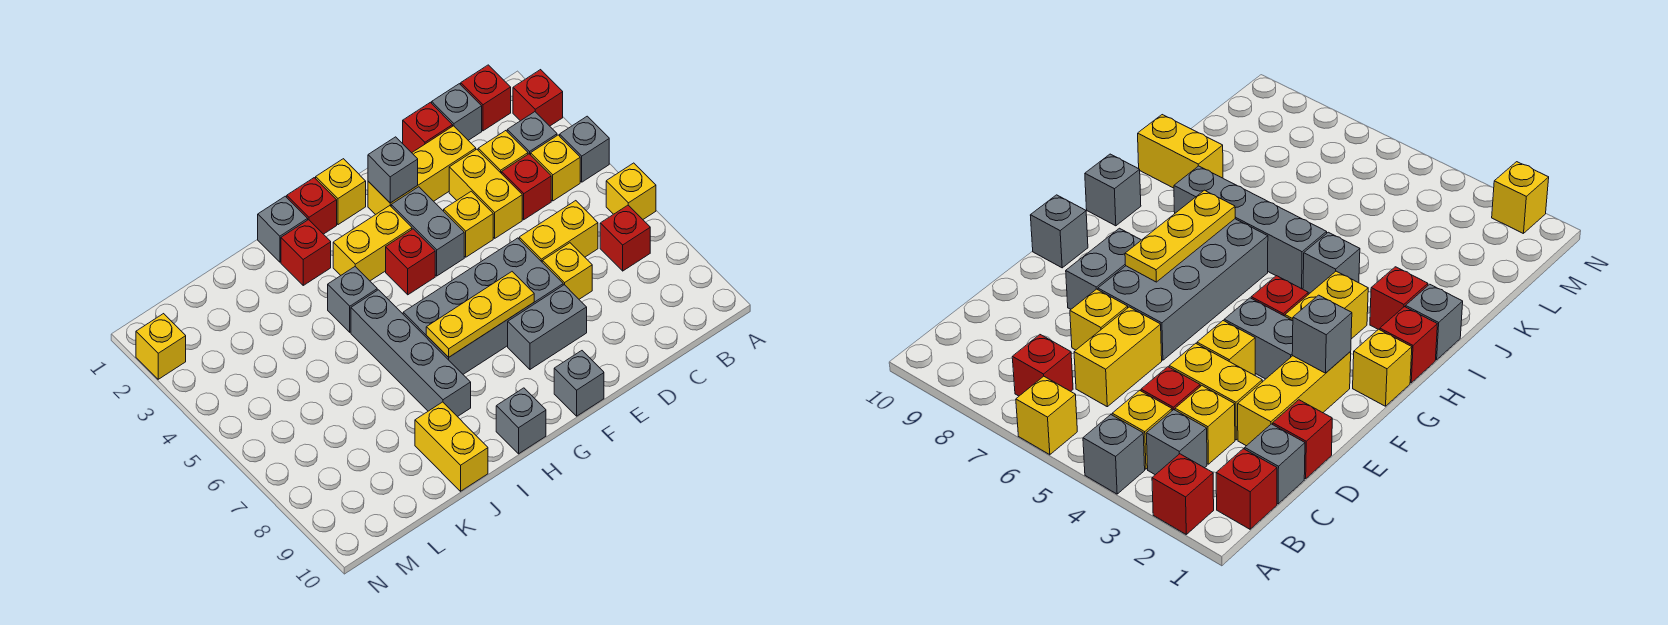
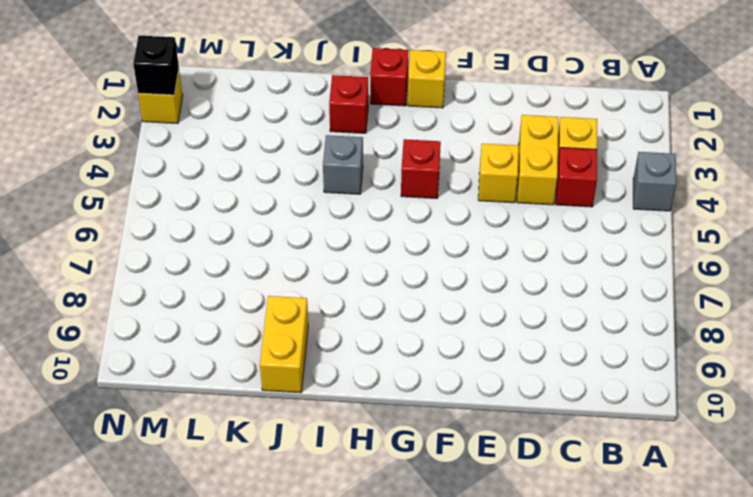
black brick N2 level 2 -> none
none -> red brick A2 level 1
none -> yellow brick A6 level 1
none -> red brick B1 level 1
none -> grey brick B3 level 1

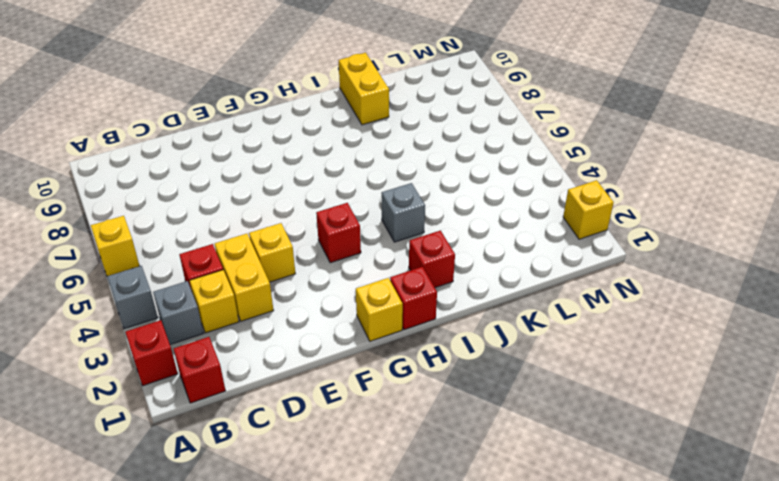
none -> yellow brick B4 level 1
none -> red brick B7 level 1
none -> grey brick C1 level 1
none -> yellow brick C6:D6 level 1

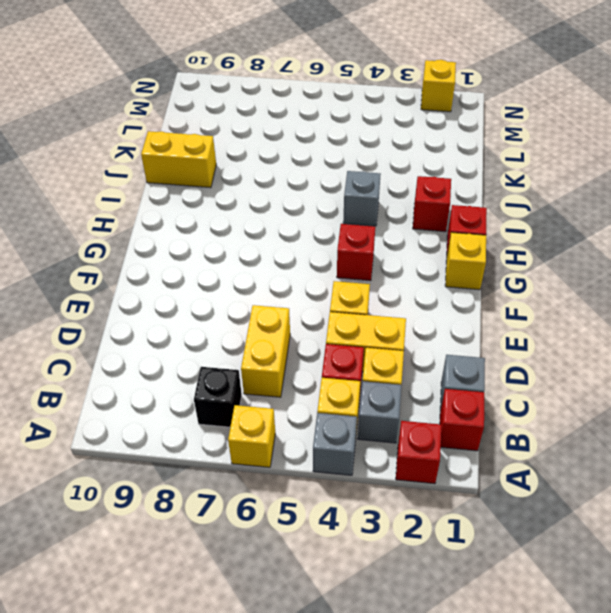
black brick B7 level 1 -> red brick B7 level 1
none -> red brick D1 level 1
none -> yellow brick D2:F2 level 1
none -> yellow brick D7 level 1
none -> grey brick E6:H7 level 1

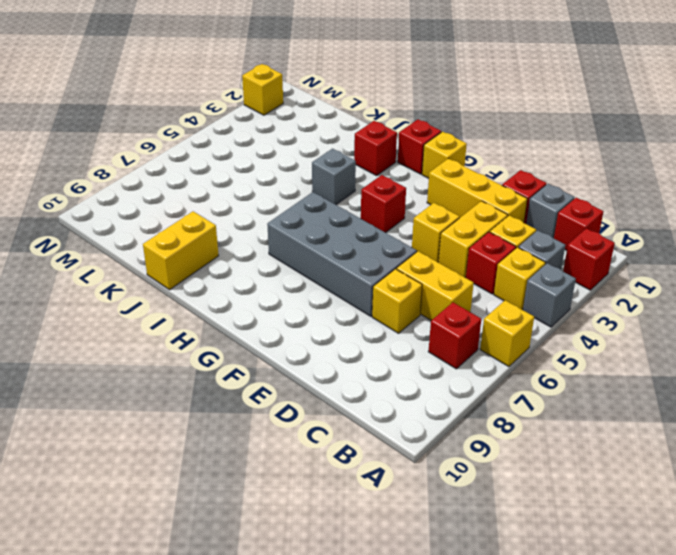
none -> grey brick E8:F8 level 1
none -> grey brick F3:F4 level 1
none -> grey brick F10 level 1
none -> yellow brick G3:H3 level 1

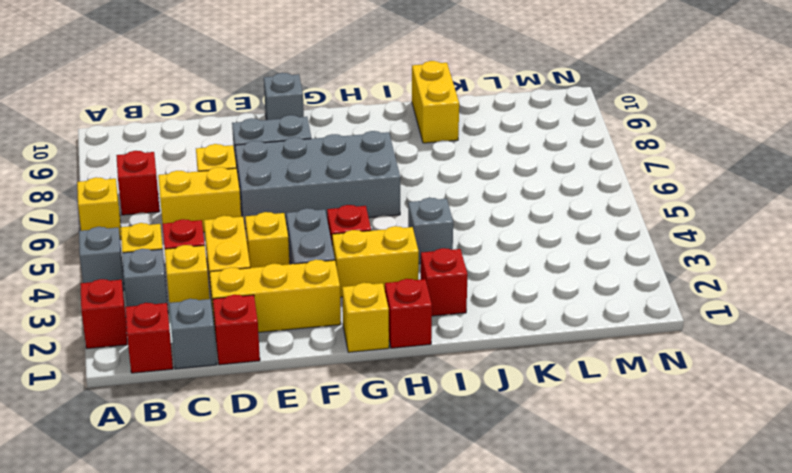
none -> grey brick H10 level 1
none -> grey brick I1 level 1
none -> grey brick I5:I8 level 1
none -> yellow brick N2 level 1

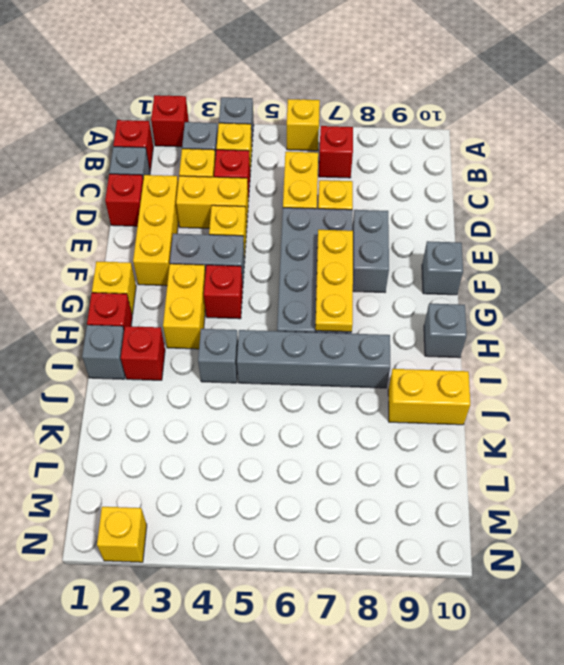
none -> grey brick F2 level 2

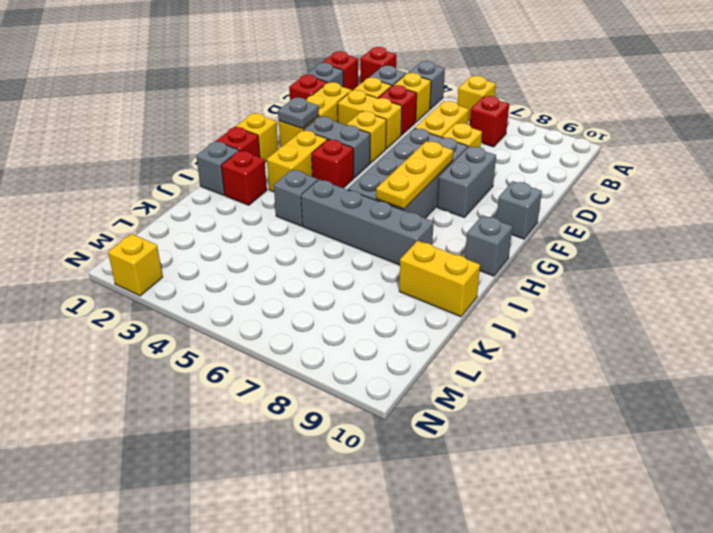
grey plate F2 level 2 -> grey brick F2 level 2

